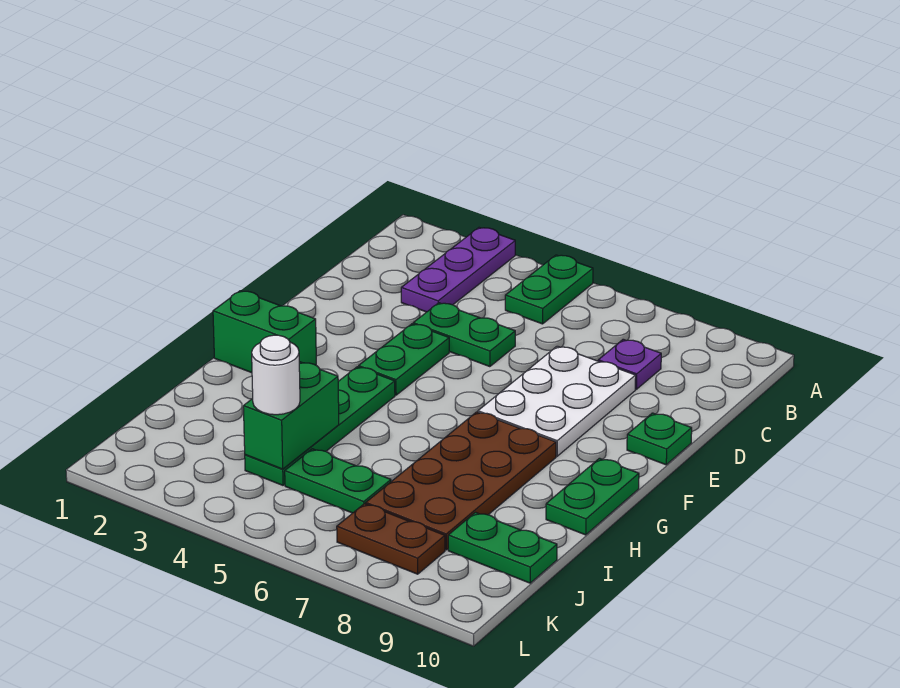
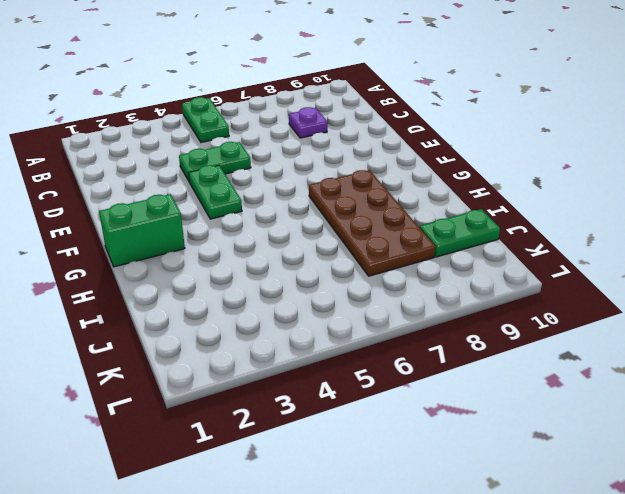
none -> purple plate A3:C3 level 1
none -> white plate D7:F8 level 1
none -> green plate E10 level 1

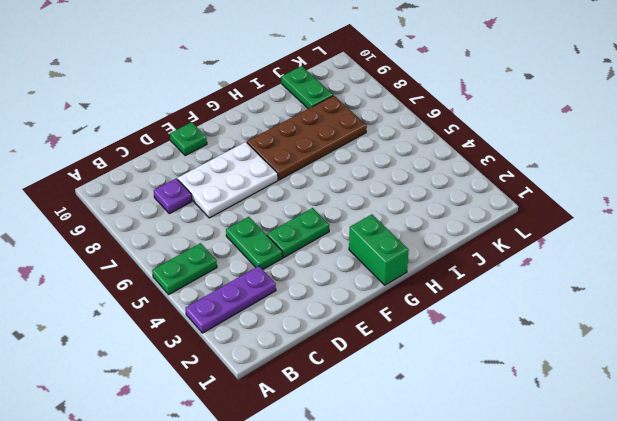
none -> green plate G4:J4 level 1
none -> green plate G10:H10 level 1
none -> green plate J5:J6 level 1

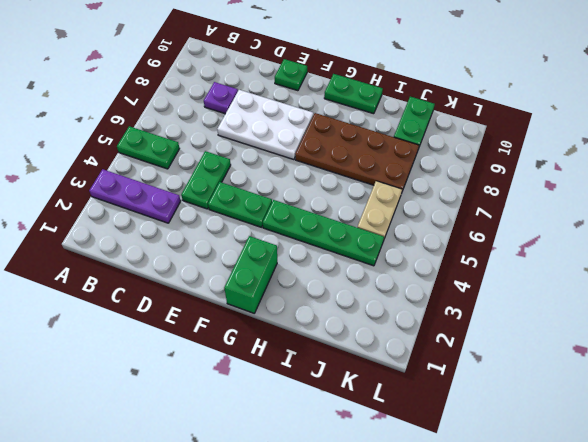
tan plate J5:J6 level 1 -> green plate J5:J6 level 1
none -> brown plate K7:K8 level 1
none -> green brick I4:J4 level 2
none -> white round brick J4 level 3

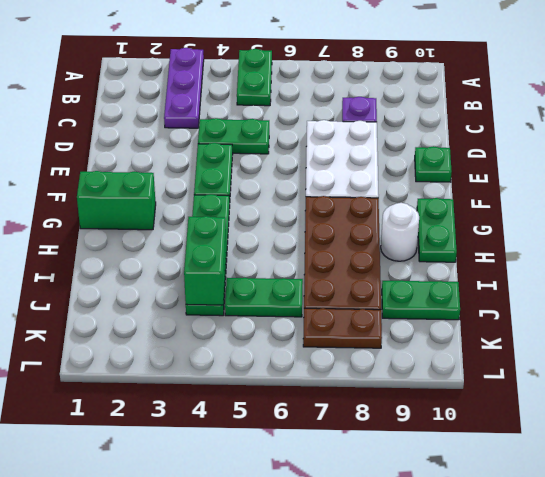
white round brick H9 level 1 -> white round brick J4 level 3

